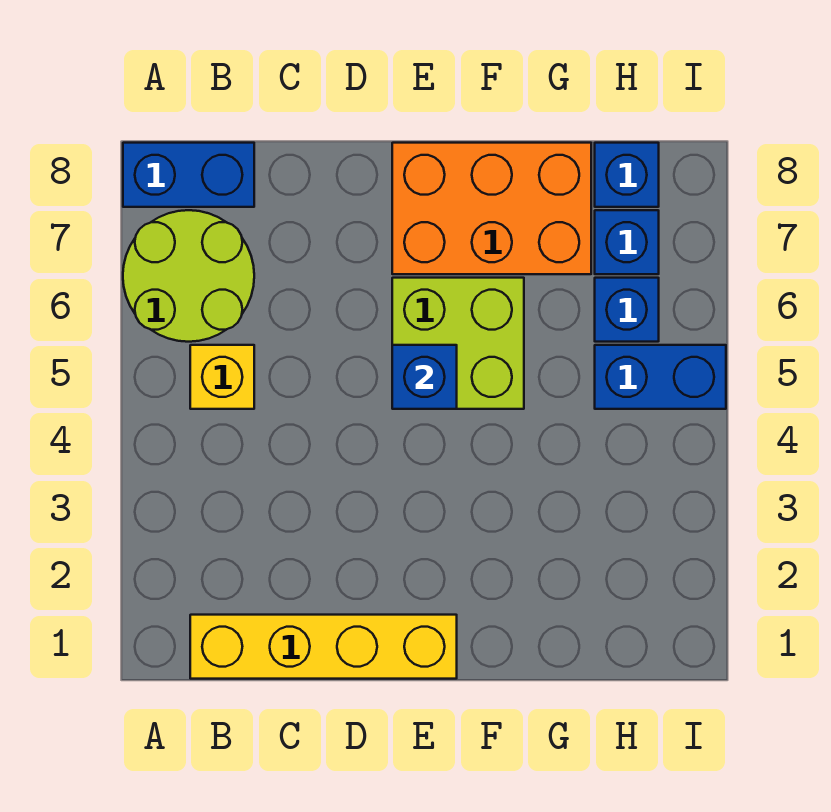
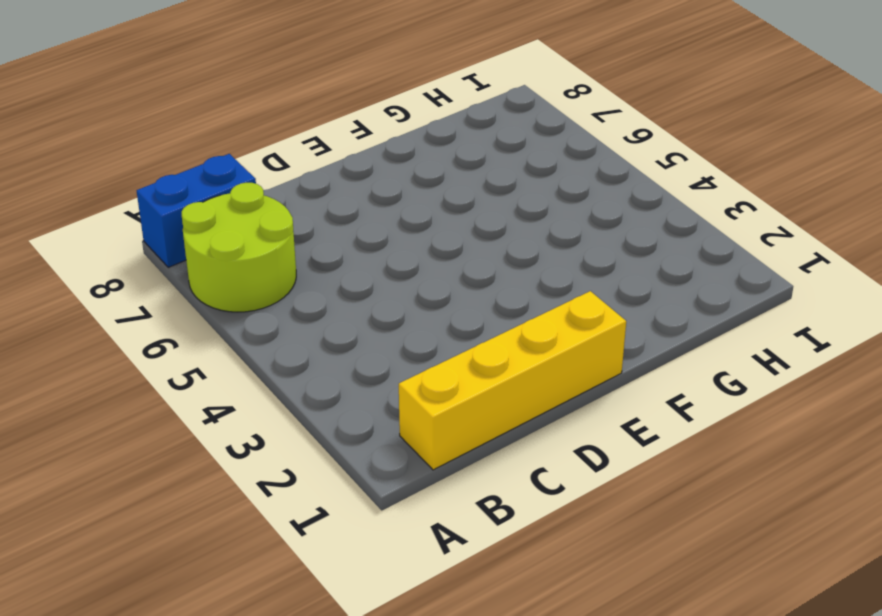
none -> yellow brick B5 level 1
none -> lime brick E5:F6 level 1

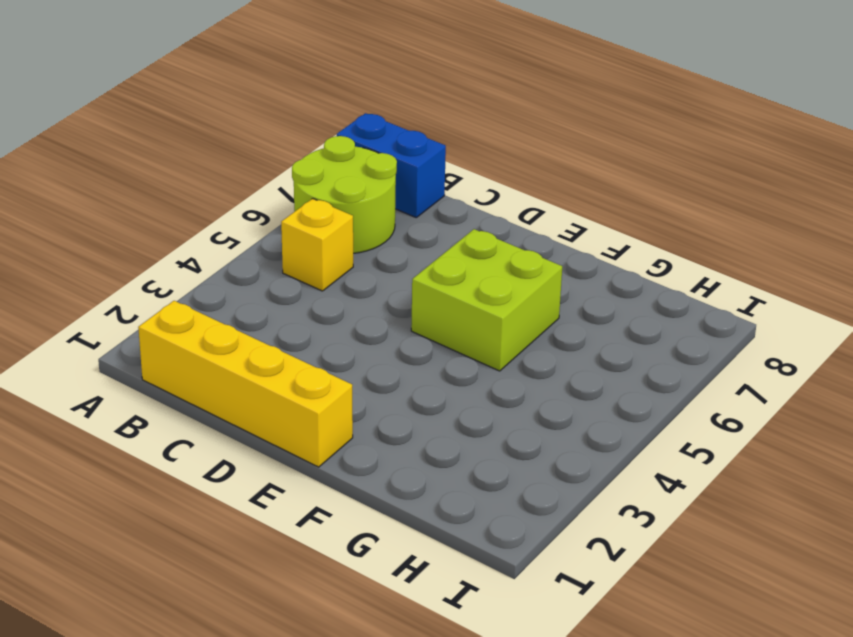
none -> orange brick E7:G8 level 1
none -> blue brick H5:I5 level 1

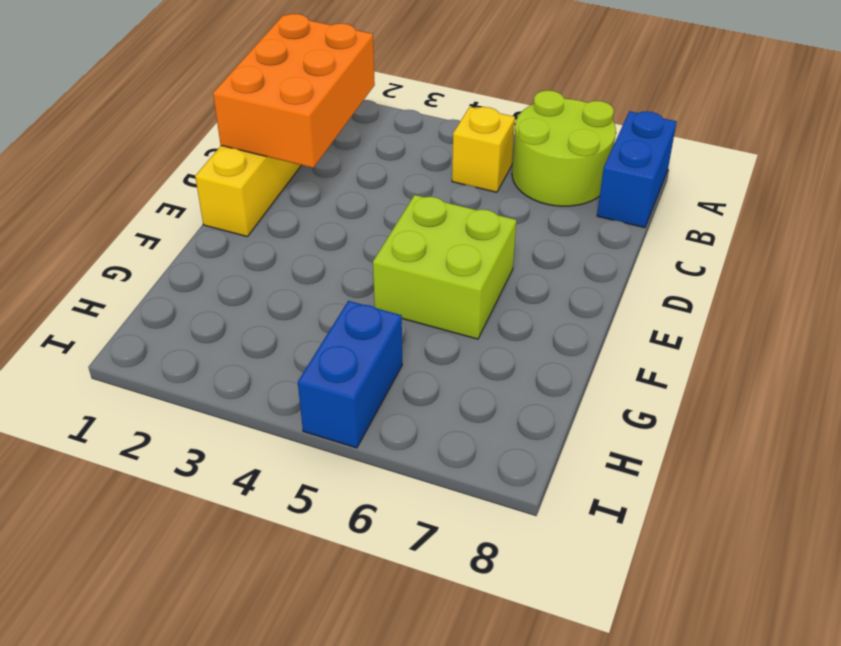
orange brick B1:D2 level 2 -> orange brick E7:G8 level 1
none -> blue brick H6 level 1
none -> blue brick H7 level 1

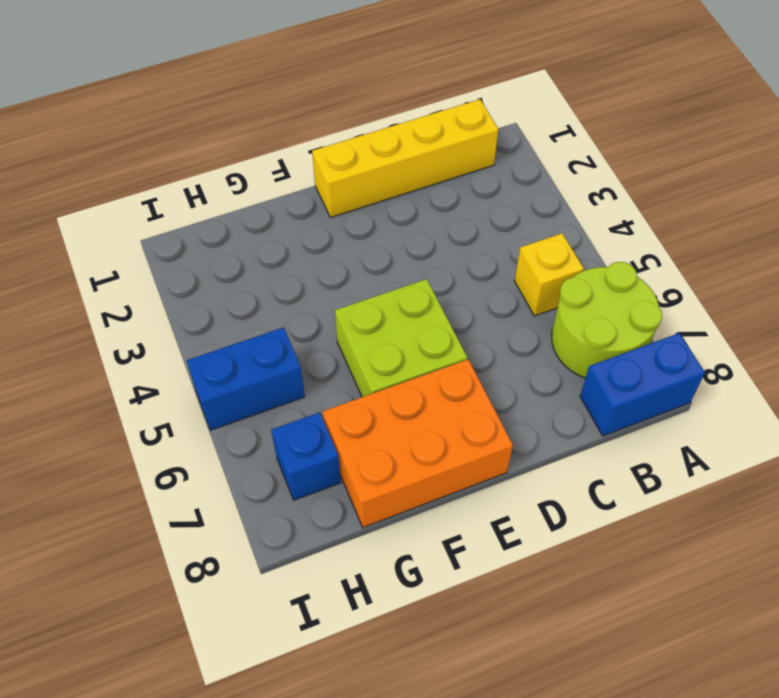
none -> blue brick H6 level 1
none -> blue brick H8 level 1

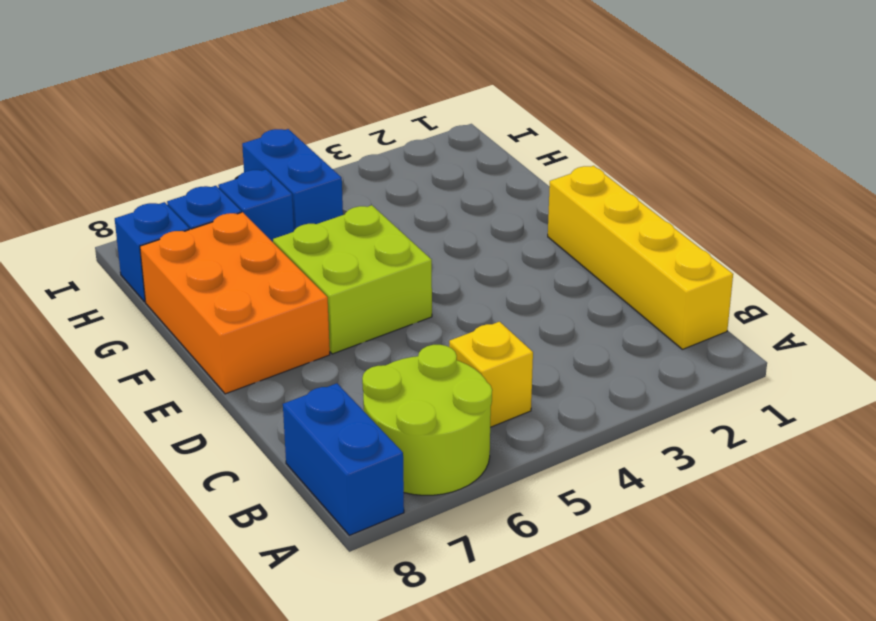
none -> blue brick E5 level 2

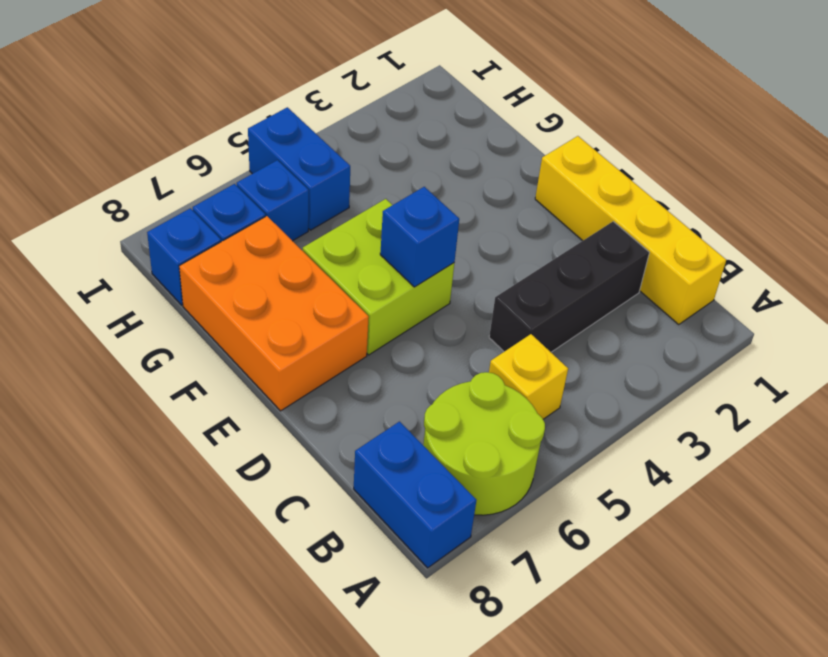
black brick C2:C4 level 1 -> none

